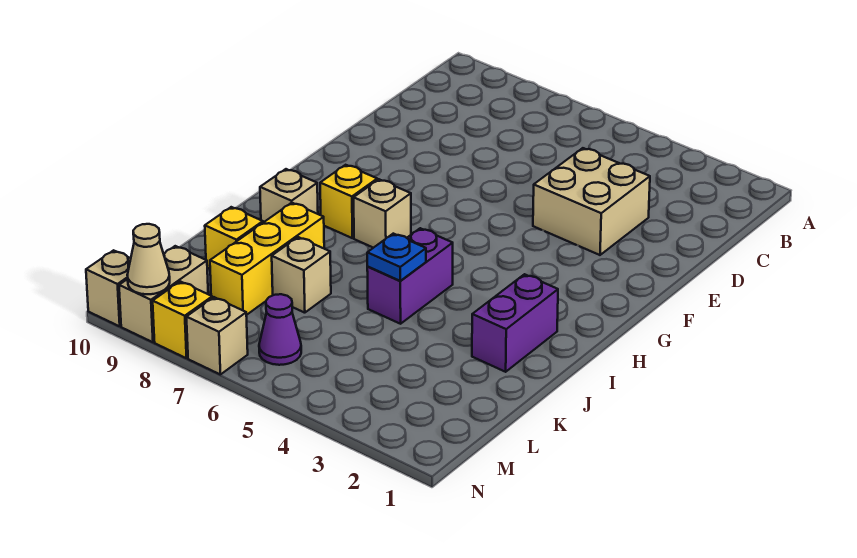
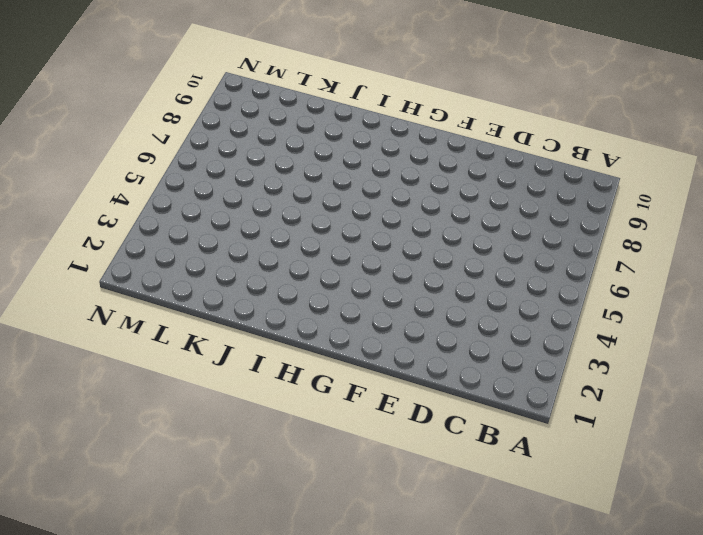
none -> tan brick D3:E4 level 1
none -> tan brick H7 level 1
none -> yellow brick H8 level 1

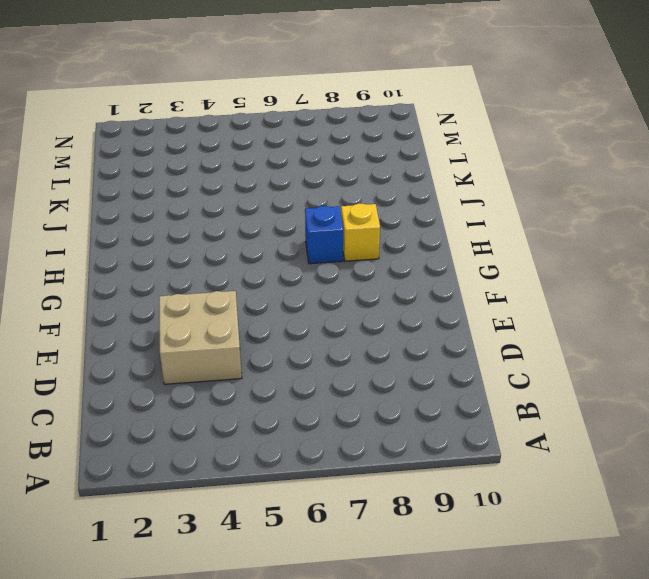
blue brick H7 level 1 -> tan brick H7 level 1
none -> purple brick I2:J2 level 1
none -> purple brick I5:J5 level 1
none -> tan brick I9 level 1

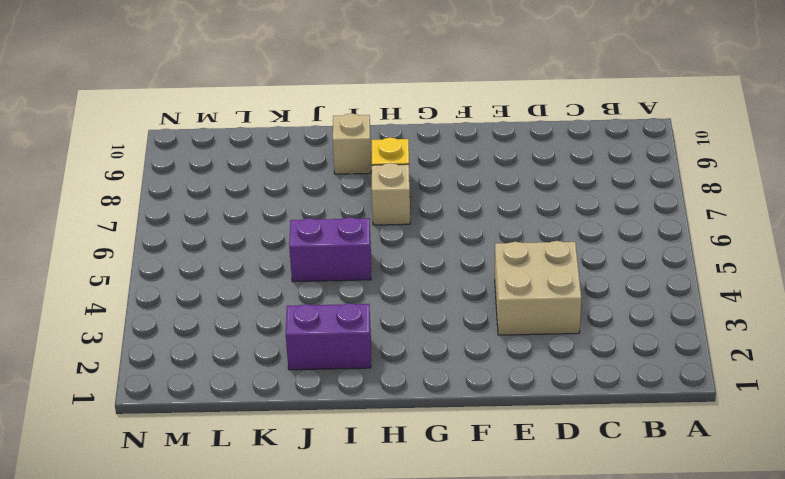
none -> yellow brick J8:L8 level 1
none -> tan brick K7 level 1
none -> yellow brick K9 level 1

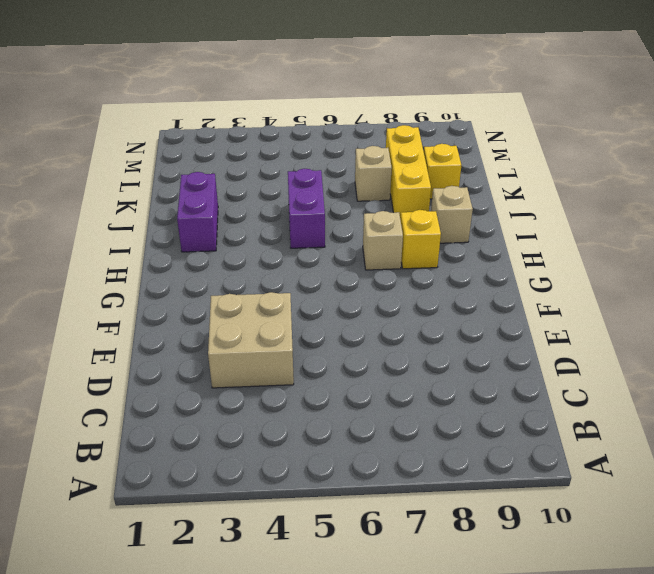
none -> purple cone M6 level 1
none -> tan brick M9:N9 level 1
none -> tan brick N7 level 1

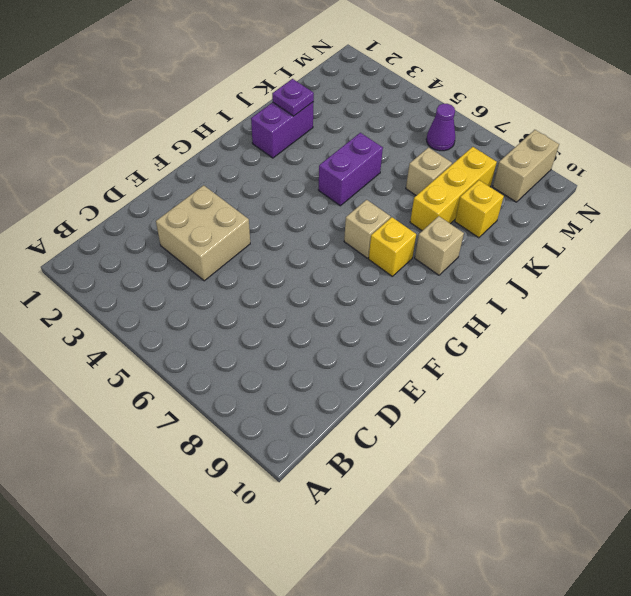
purple plate J2 level 2 -> none
none -> tan brick N7 level 1
none -> yellow brick N8 level 1
none -> tan brick N10 level 1

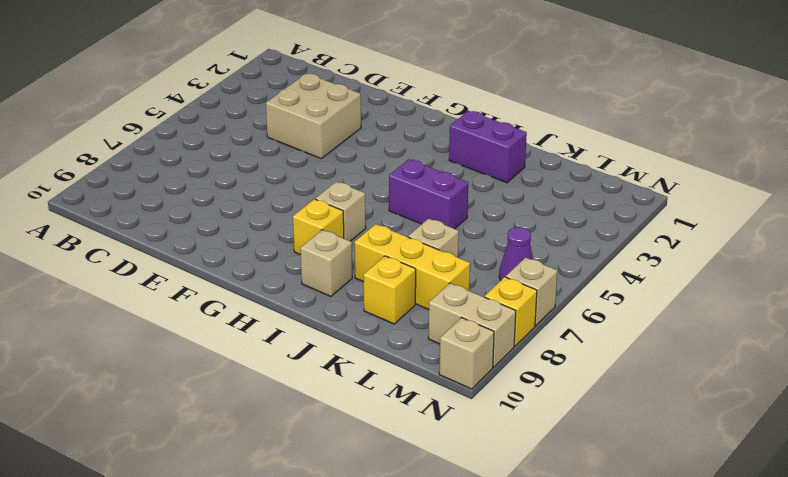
none -> blue plate J5 level 2
none -> tan cone N9 level 2

